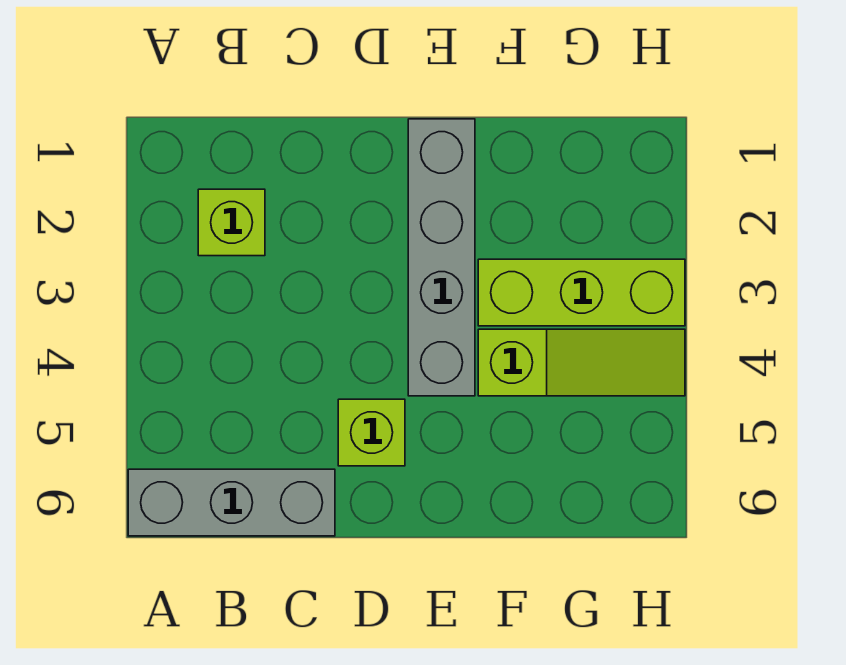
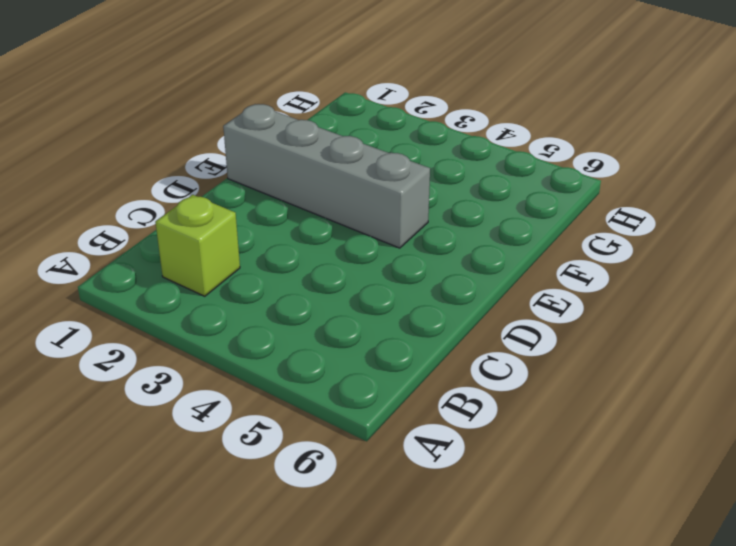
none -> grey brick A6:C6 level 1
none -> lime brick D5 level 1

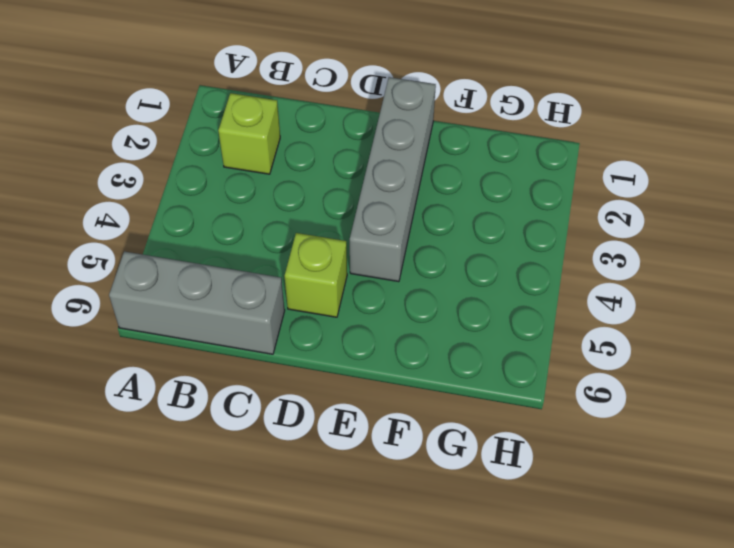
none -> lime brick F3:H3 level 1
none -> lime slope F4:H4 level 1 top F

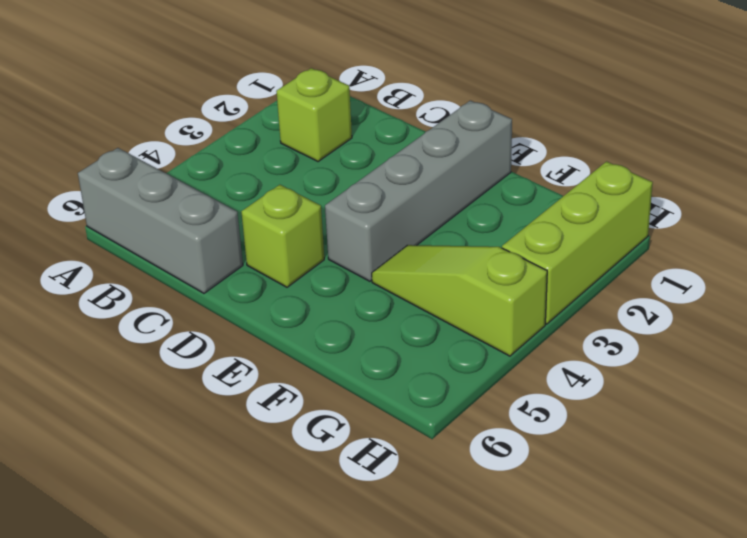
lime slope F4:H4 level 1 top H -> lime slope F4:H4 level 1 top F
lime brick H1:H3 level 1 -> lime brick F3:H3 level 1

